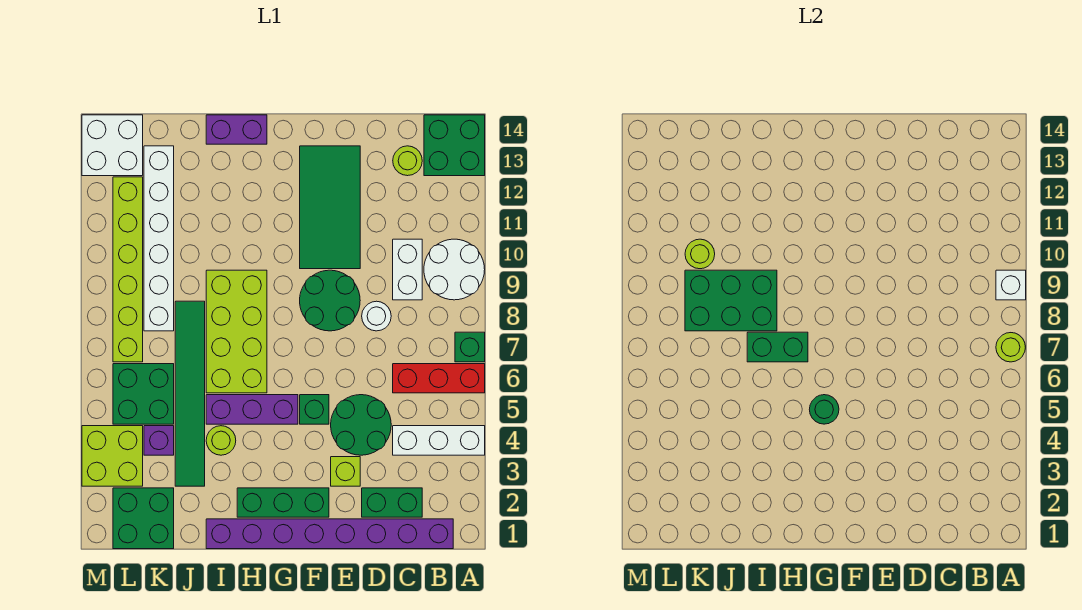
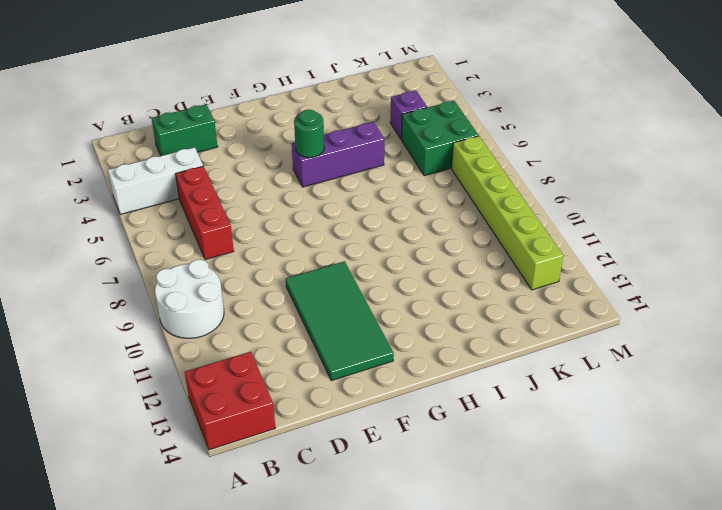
red brick A13:B14 level 1 -> green brick A13:B14 level 1
red brick C5:C7 level 1 -> red brick A6:C6 level 1
none -> green brick A7 level 1
none -> purple brick B1:I1 level 1
none -> white brick C9:C10 level 1
none -> lime round brick C13 level 1

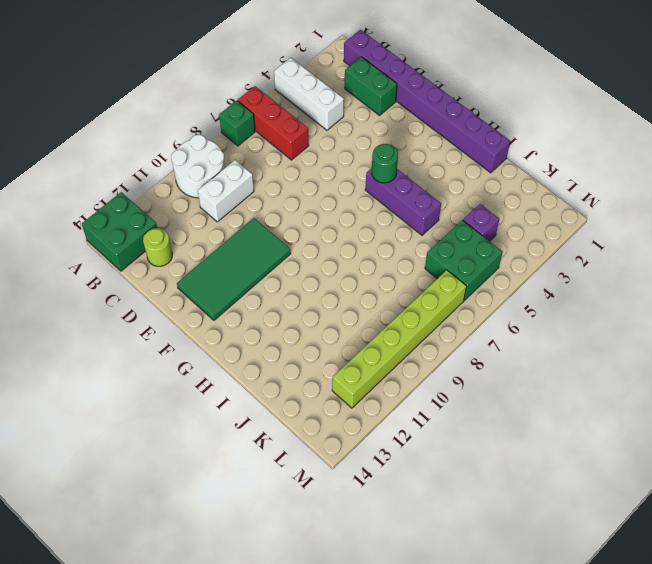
none -> green round brick D4:E5 level 1
none -> white round brick D8 level 1
none -> lime brick E3 level 1
none -> green round brick E8:F9 level 1

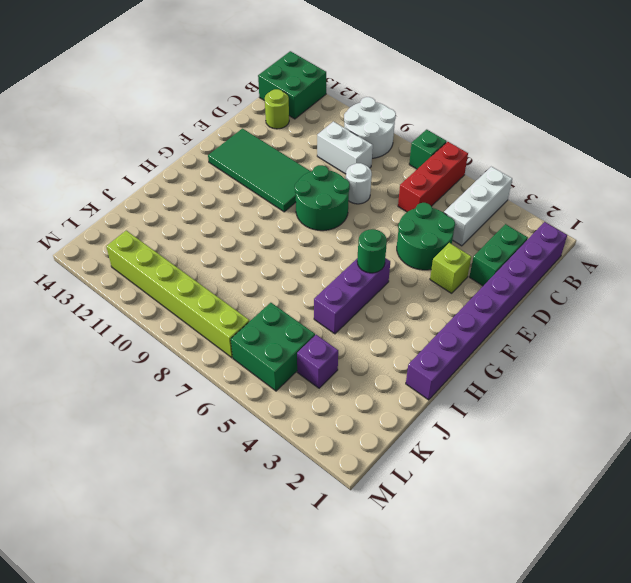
none -> green brick F2:H2 level 1
none -> green brick F5 level 1
none -> lime brick H6:I9 level 1
none -> purple brick H14:I14 level 1

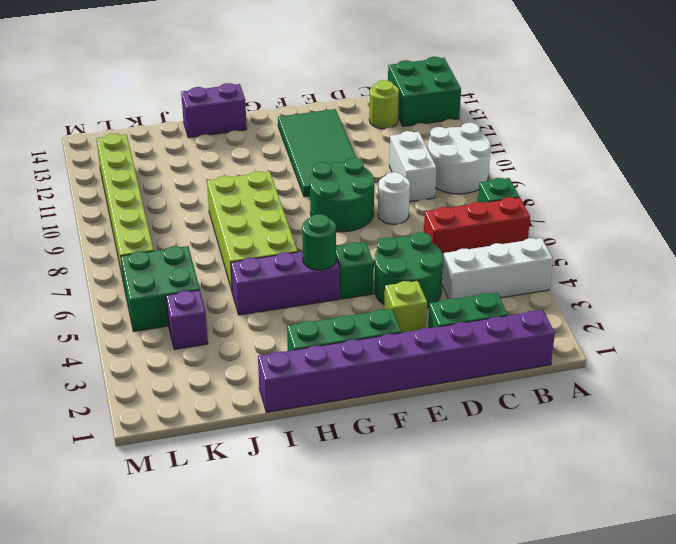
none -> lime round brick I4 level 1
none -> green tile J3:J8 level 1
none -> green brick K1:L2 level 1
none -> white brick K8:K13 level 1

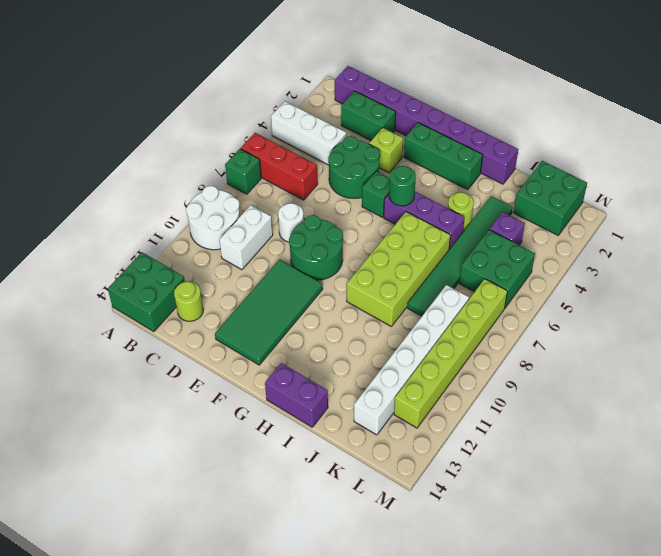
none -> lime brick L3:M4 level 1
none -> white brick L13:M14 level 1
none -> lime round brick A7 level 2
none -> white brick A9 level 2

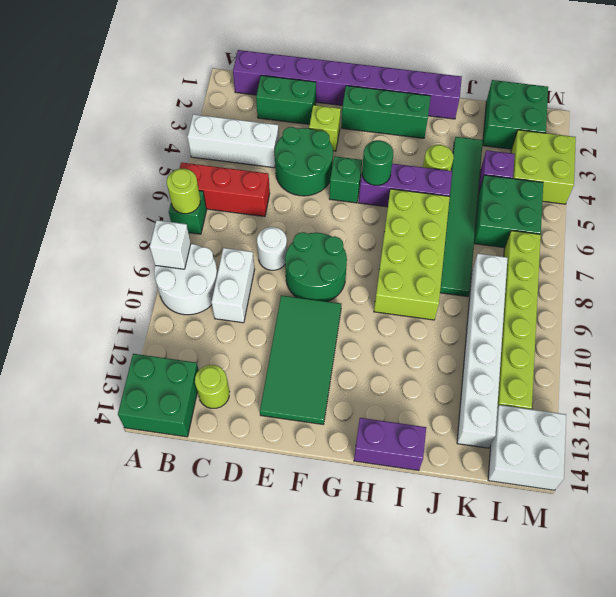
none -> green brick H7:I7 level 2
none -> green brick I8:K9 level 2
none -> lime round brick K10 level 2

